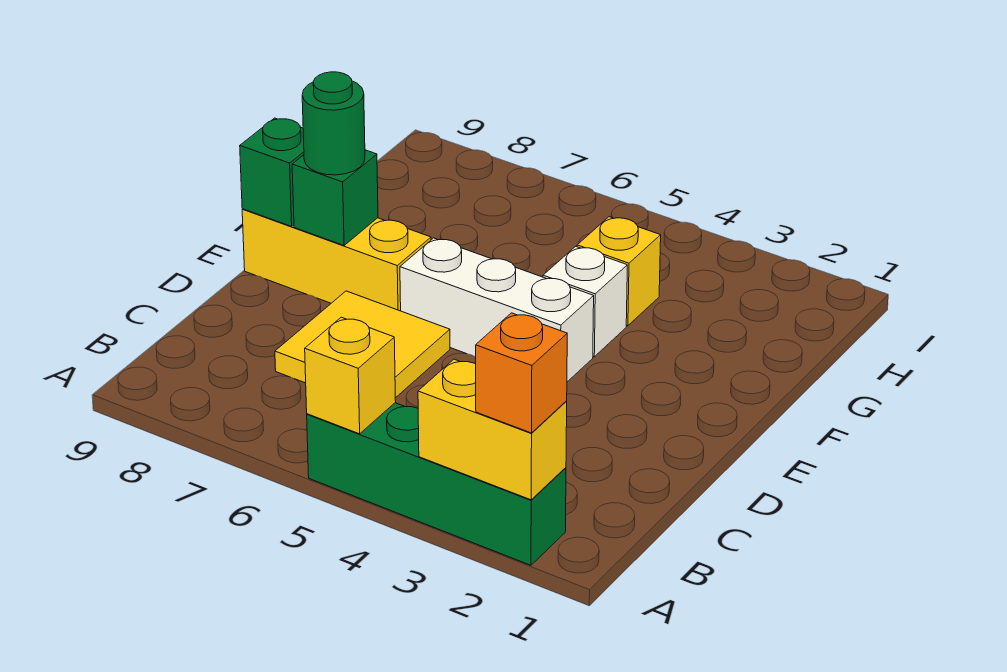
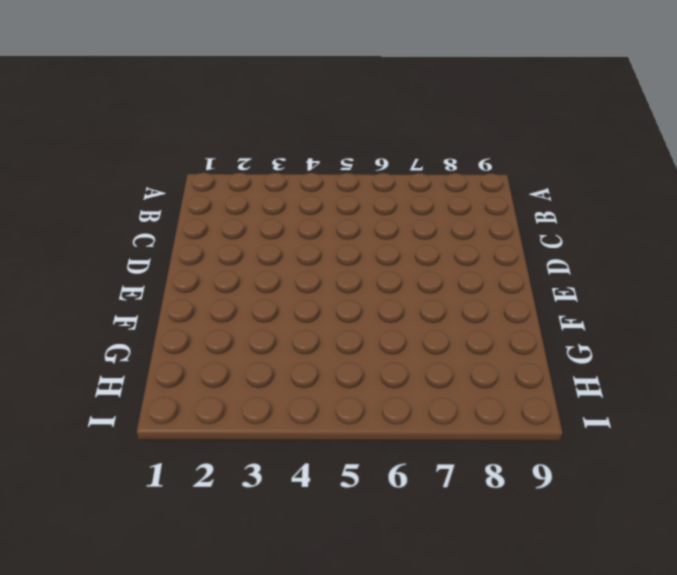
none -> green brick A2:A5 level 1
none -> yellow tile C6:D7 level 1
none -> white brick E4:E6 level 1

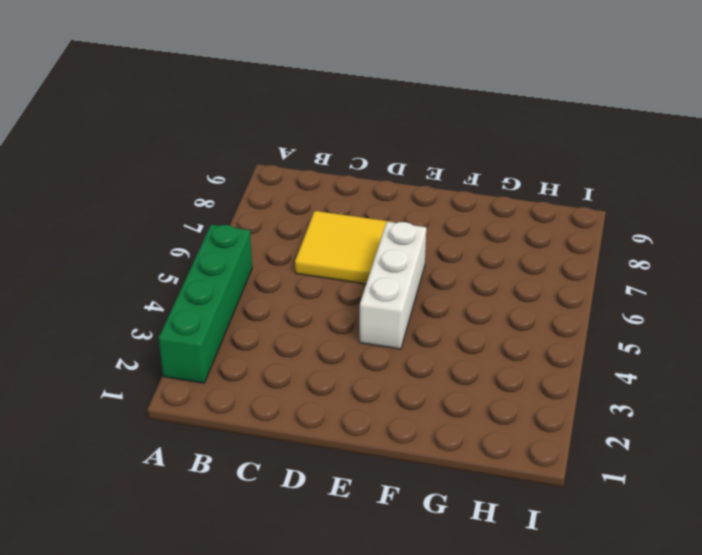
none -> yellow brick E7:E9 level 1
none -> white brick F4 level 1
none -> yellow brick G4 level 1

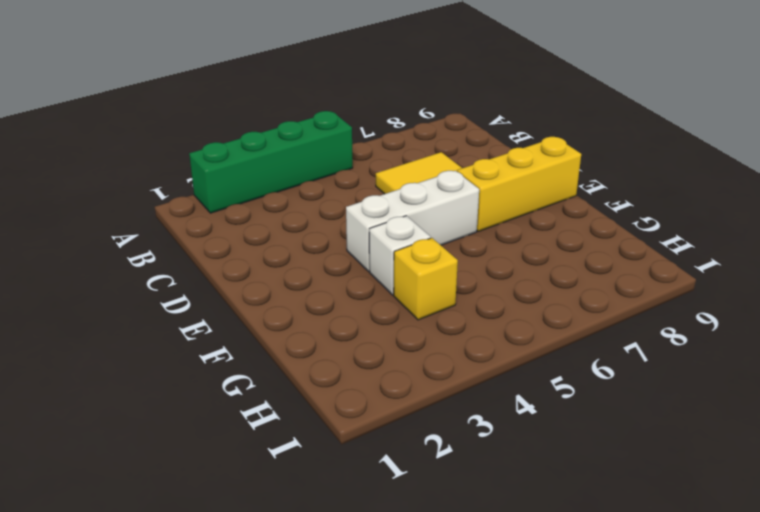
none -> yellow brick A2:A3 level 2
none -> yellow brick A5 level 2
none -> green brick E8 level 2

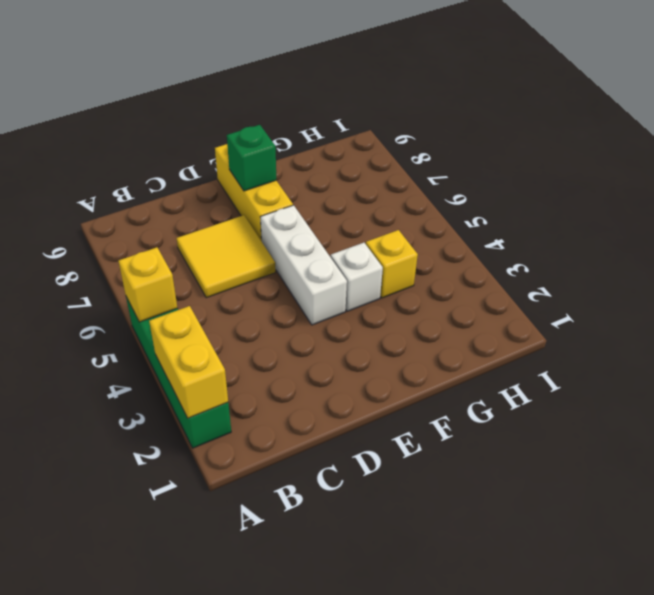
none -> green brick E9 level 2
none -> orange brick A2 level 3
none -> green round brick E8 level 3

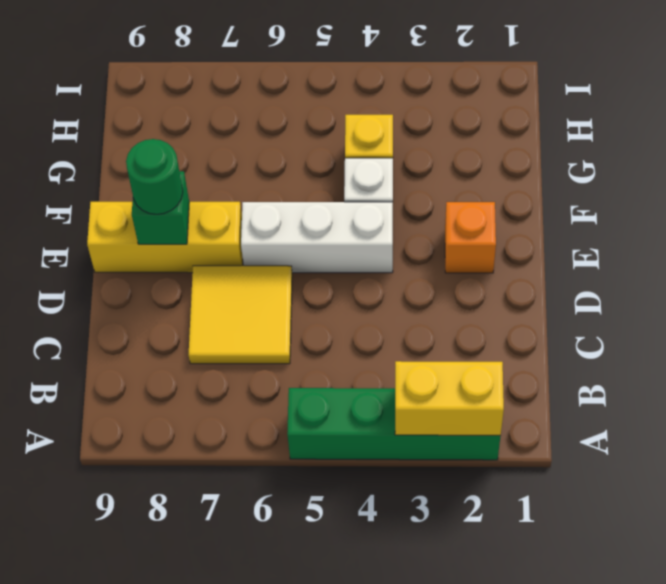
orange brick E2 level 1 -> orange brick A2 level 3
none -> yellow brick A5 level 2
none -> green brick E9 level 2

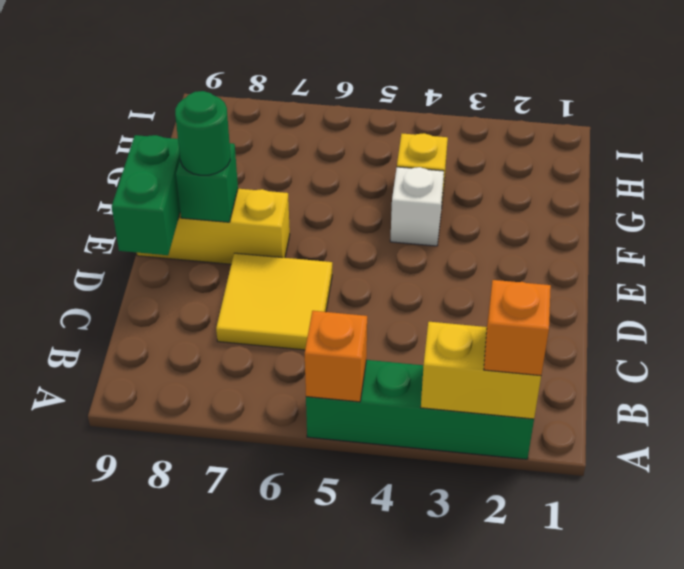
orange brick A5 level 2 -> yellow brick A5 level 2
green brick D9:E9 level 2 -> green brick E9 level 2
none -> white brick E4:E6 level 1

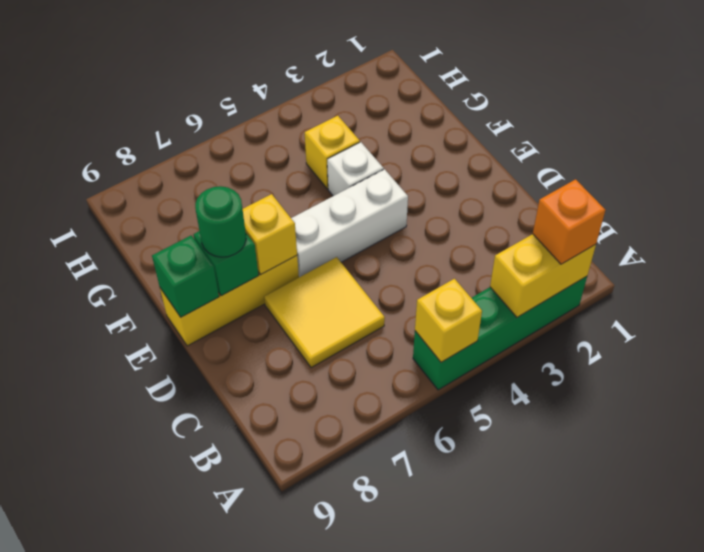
yellow brick E7 level 2 -> none

